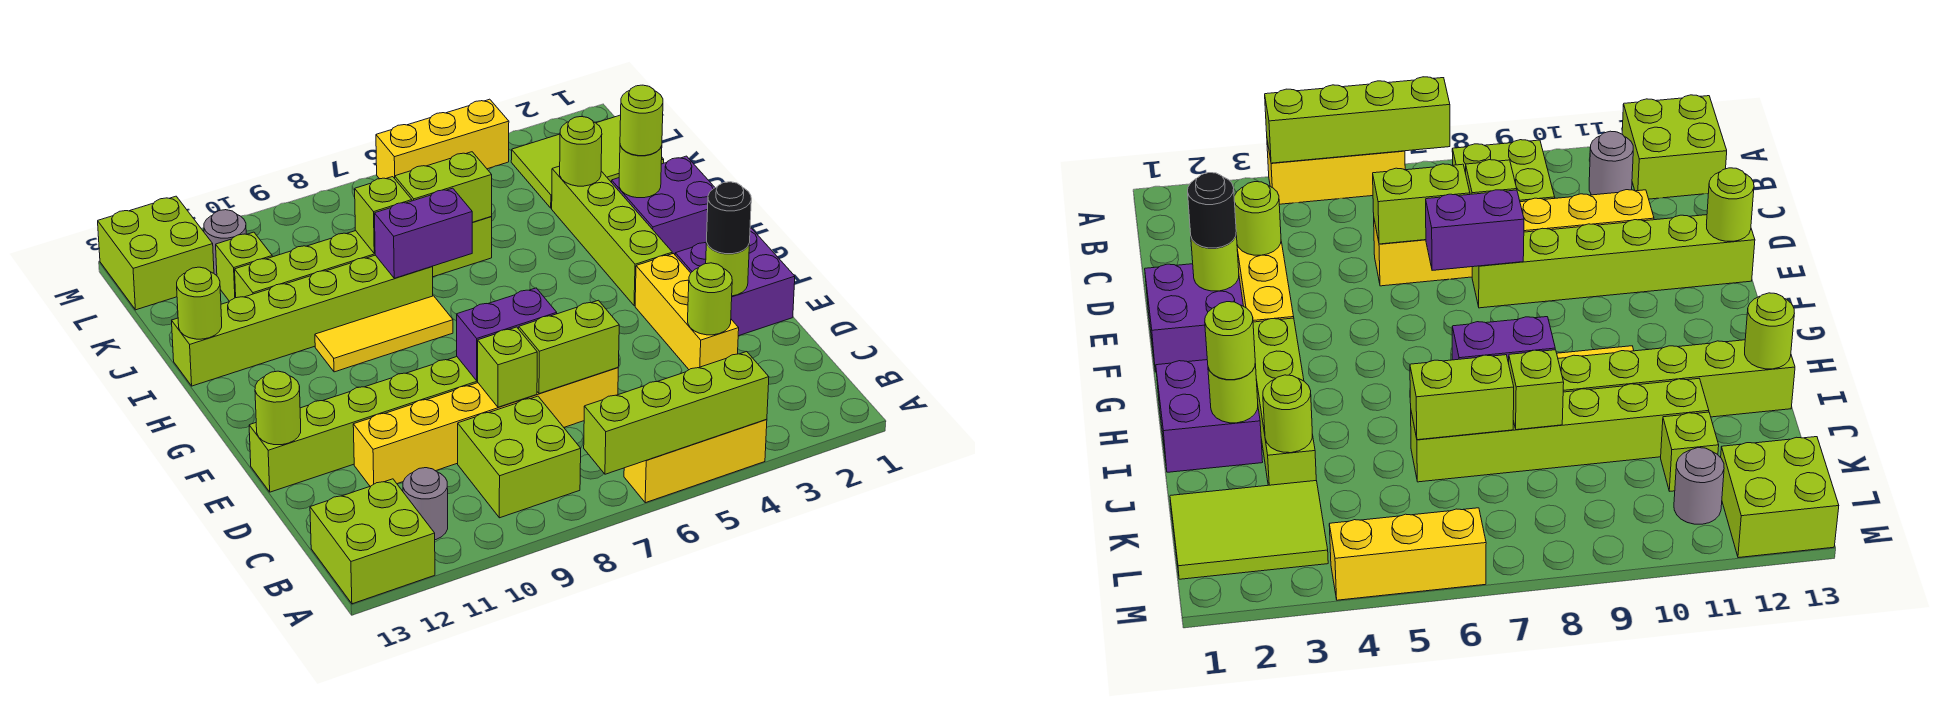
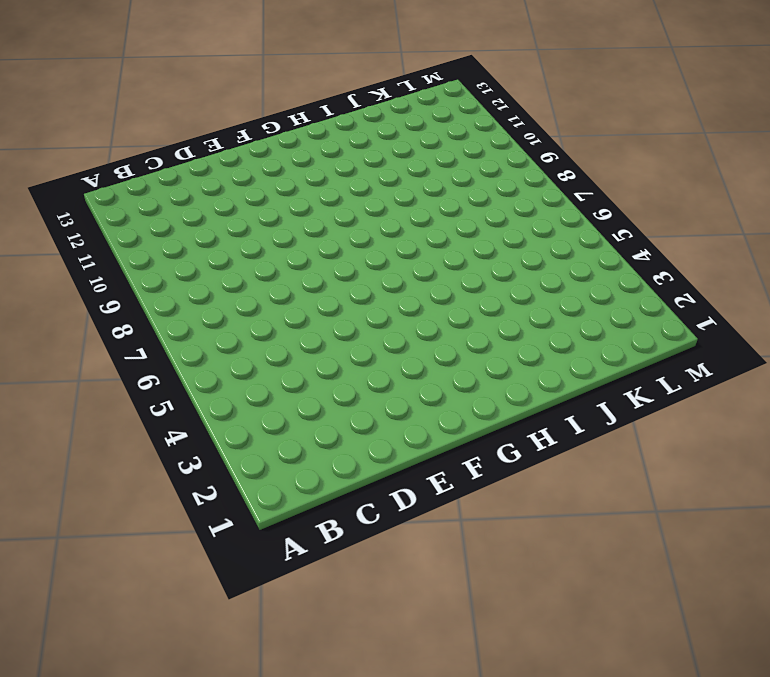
none -> yellow brick A4:A6 level 1
none -> lime brick A12:B13 level 1
none -> lime brick B8:C9 level 1
none -> grey round brick B11 level 1

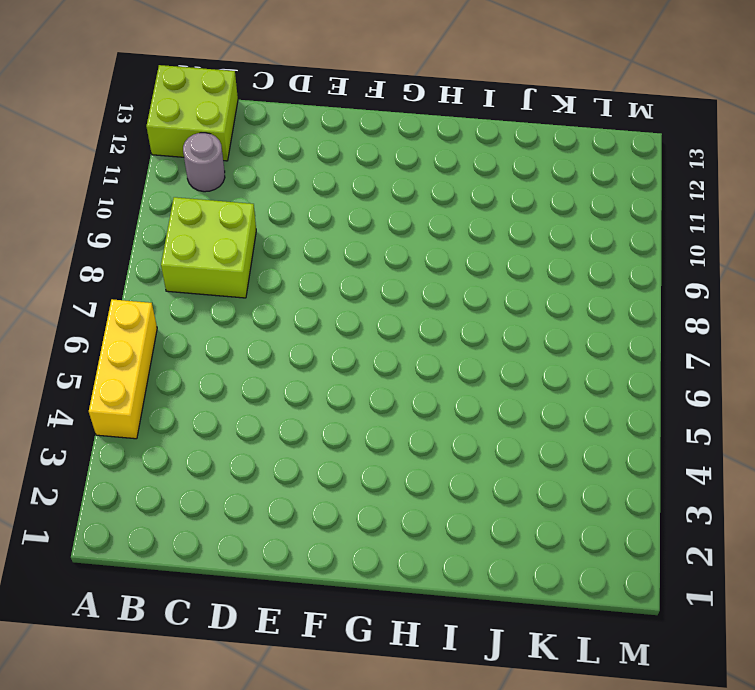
none -> yellow brick D3:F3 level 1
none -> yellow brick D6:D11 level 1
none -> purple brick E1:F2 level 1
none -> lime brick E8:E13 level 1

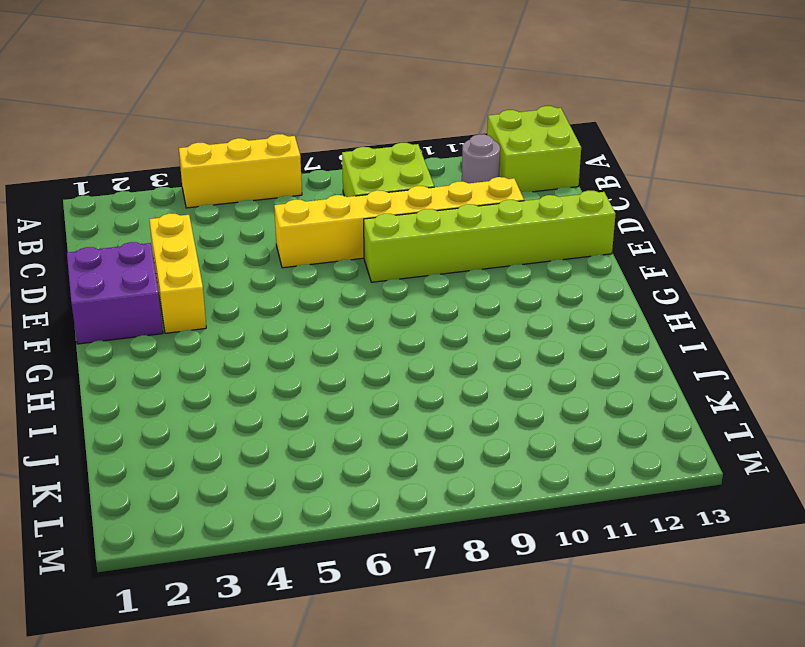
none -> lime brick G3:J3 level 1
none -> purple brick H1:I2 level 1
none -> yellow tile H8:H10 level 1
none -> lime brick I8:I13 level 1

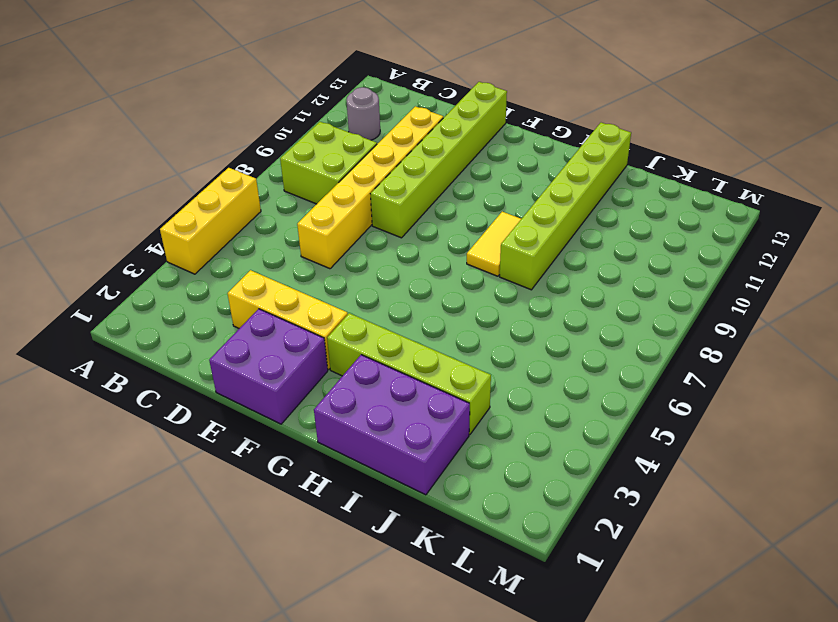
purple brick H1:J2 level 1 -> purple brick H1:I2 level 1
yellow tile H8:H9 level 1 -> yellow tile H8:H10 level 1
none -> lime brick A12:B13 level 1
none -> lime brick J6:J11 level 1
none -> lime tile K1:L3 level 1
none -> lime brick K11 level 1

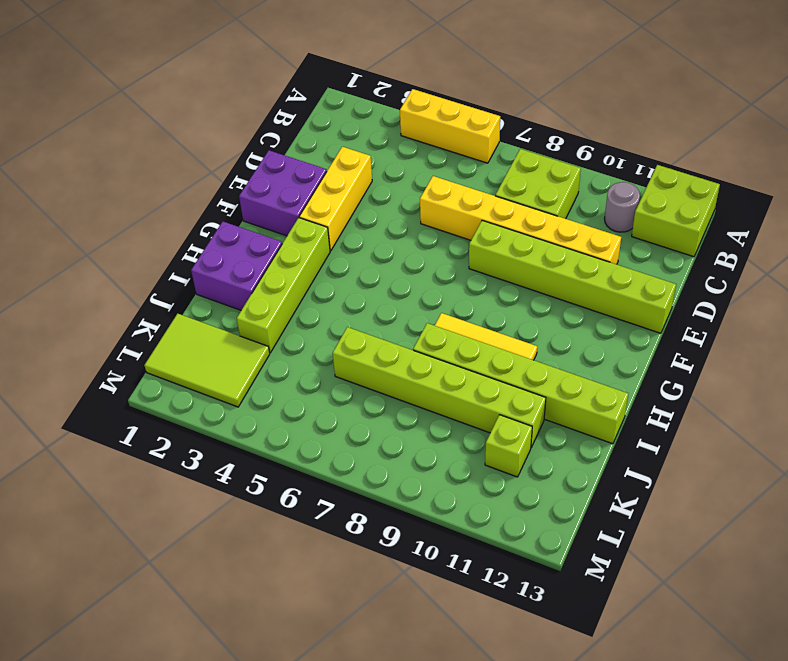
none -> grey round brick L11 level 1
none -> lime brick L12:M13 level 1
none -> yellow brick M4:M6 level 1
none -> lime brick A4:A7 level 2

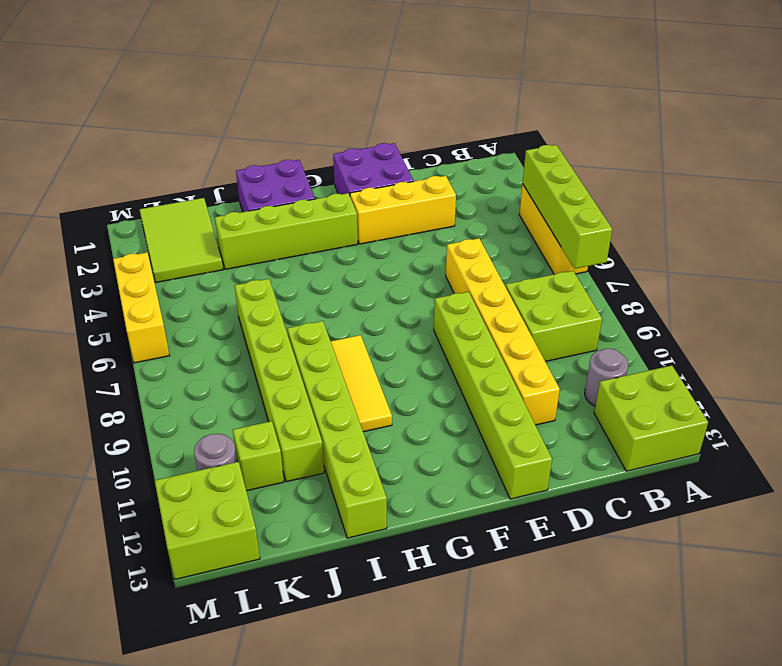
none -> lime round brick D3 level 2
none -> lime brick D6:D7 level 2
none -> lime brick D8 level 2
none -> lime round brick E2 level 2

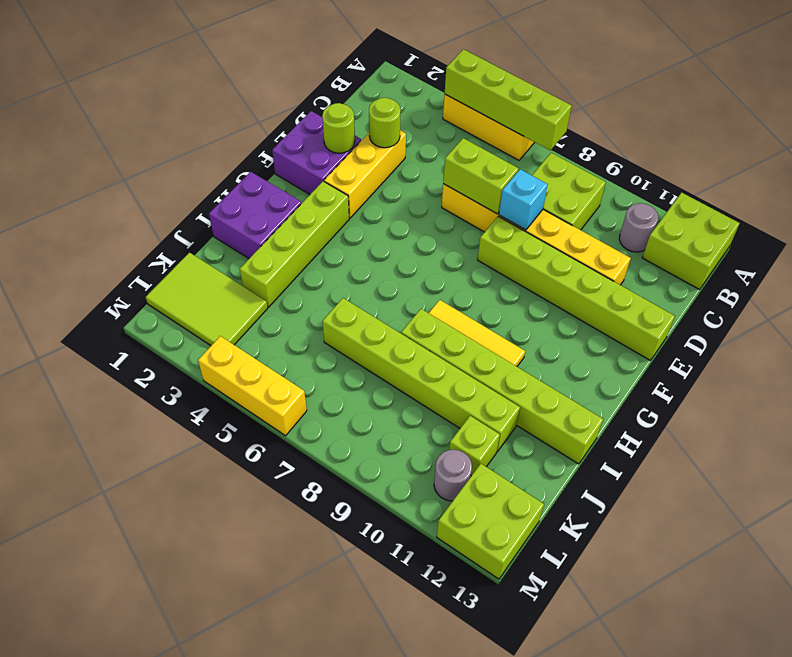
cyan brick D8 level 2 -> lime brick D8 level 2
none -> purple brick E7:E8 level 2
none -> lime round brick E13 level 2
none -> lime round brick I2 level 2
none -> purple brick I7:I8 level 2

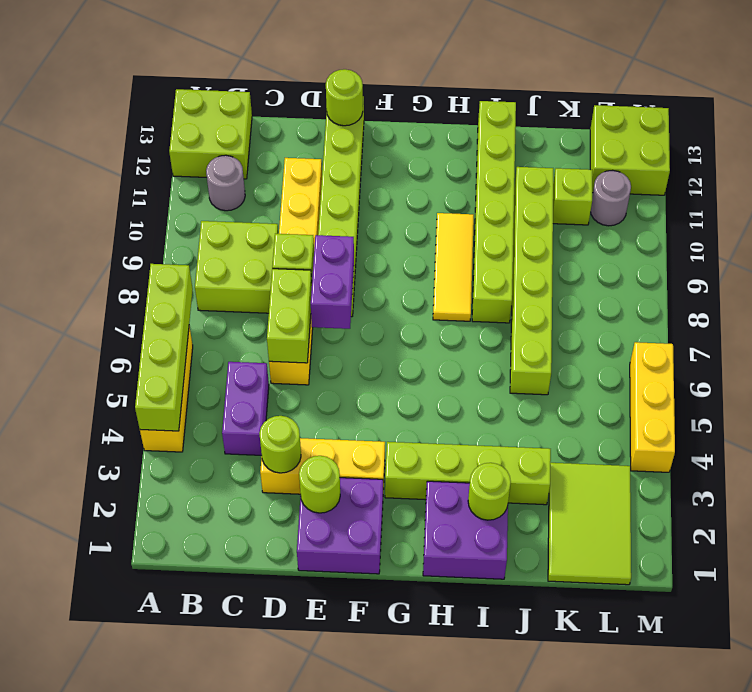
purple brick C4:C5 level 1 -> purple brick I7:I8 level 2
none -> lime round brick I13 level 2
none -> lime round brick J3 level 2
none -> lime brick J6:J7 level 2
none -> lime brick J8 level 2

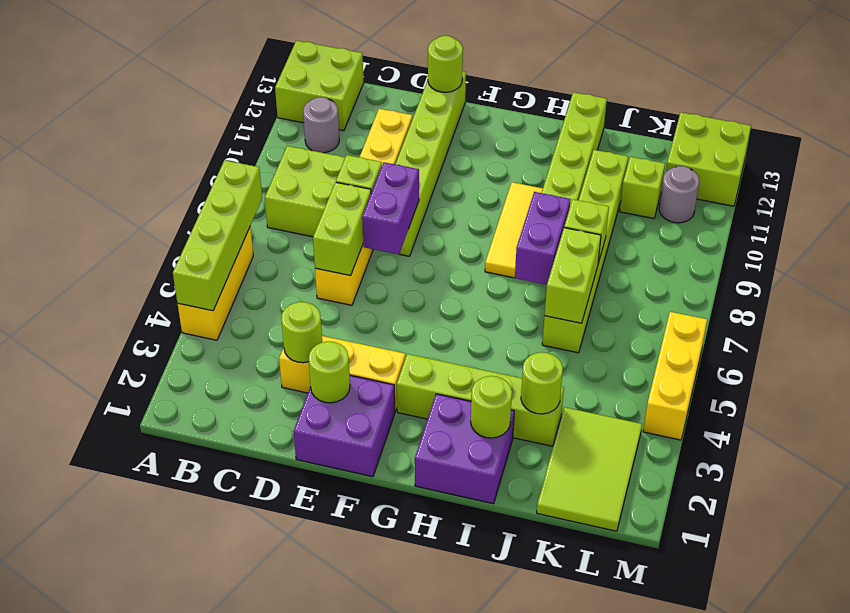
none -> lime round brick I13 level 2
none -> black round brick E2 level 3
none -> lime round brick I2 level 3

